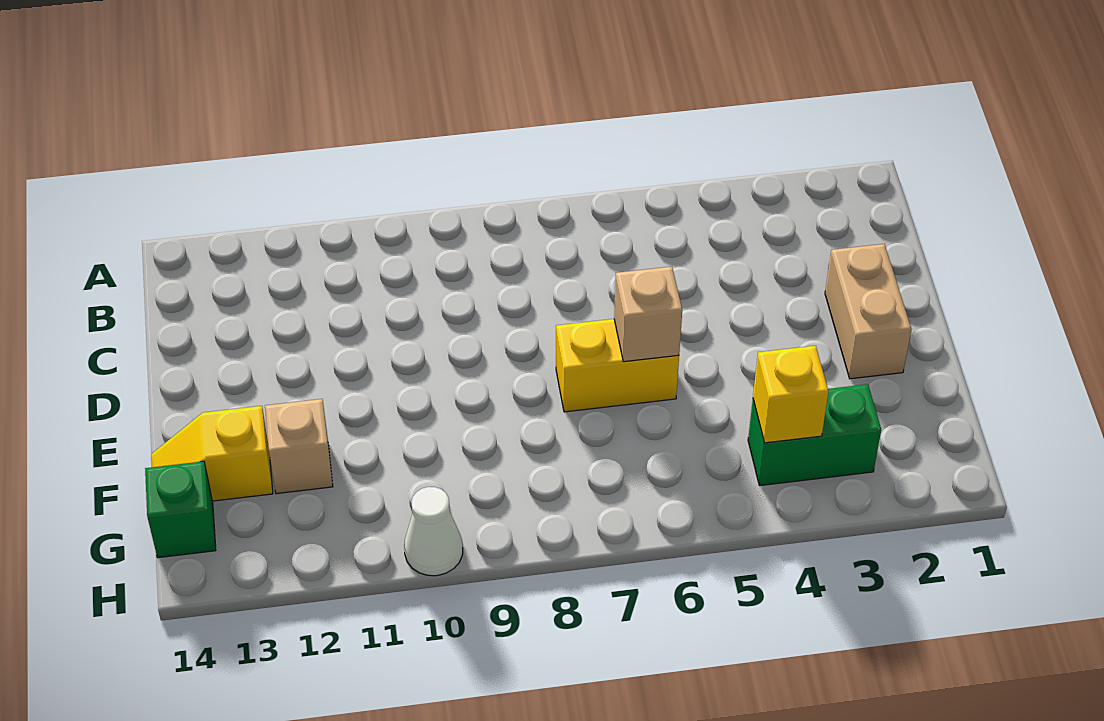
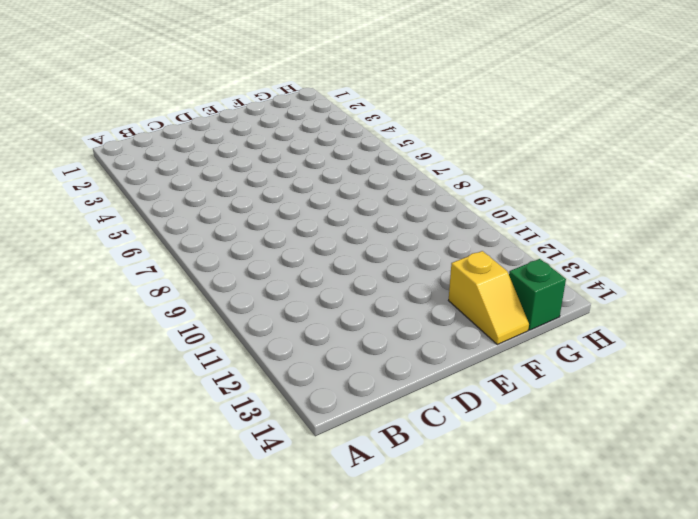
none -> tan brick D2:E2 level 1
none -> yellow brick E6:E7 level 1

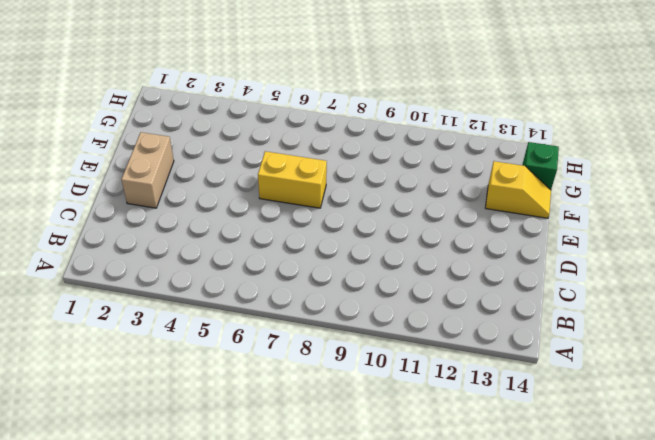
none -> tan brick F12 level 1
none -> green brick G3:G4 level 1

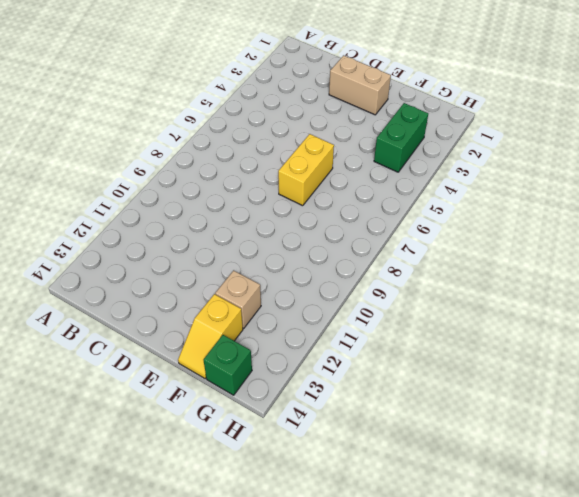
none -> white cone H10 level 1
none -> tan brick E6 level 2

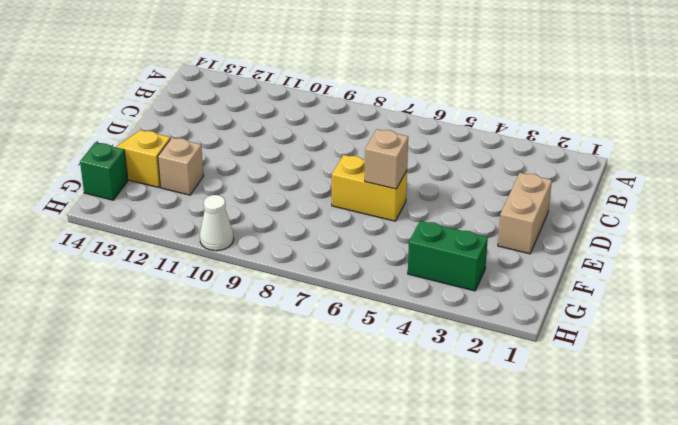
none -> yellow brick G4 level 2

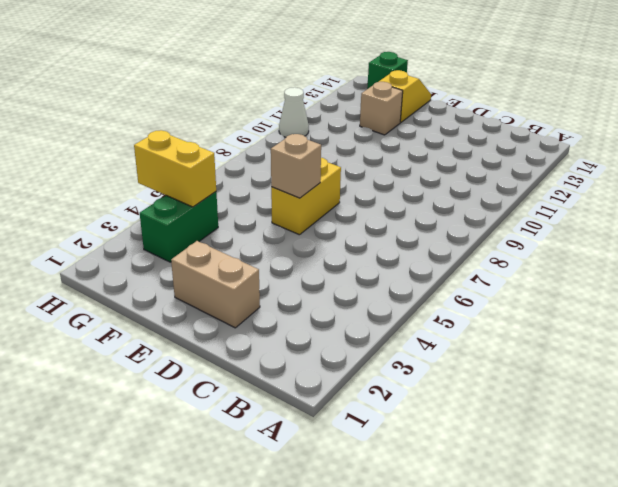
yellow brick G4:H4 level 2 -> yellow brick G4 level 2

